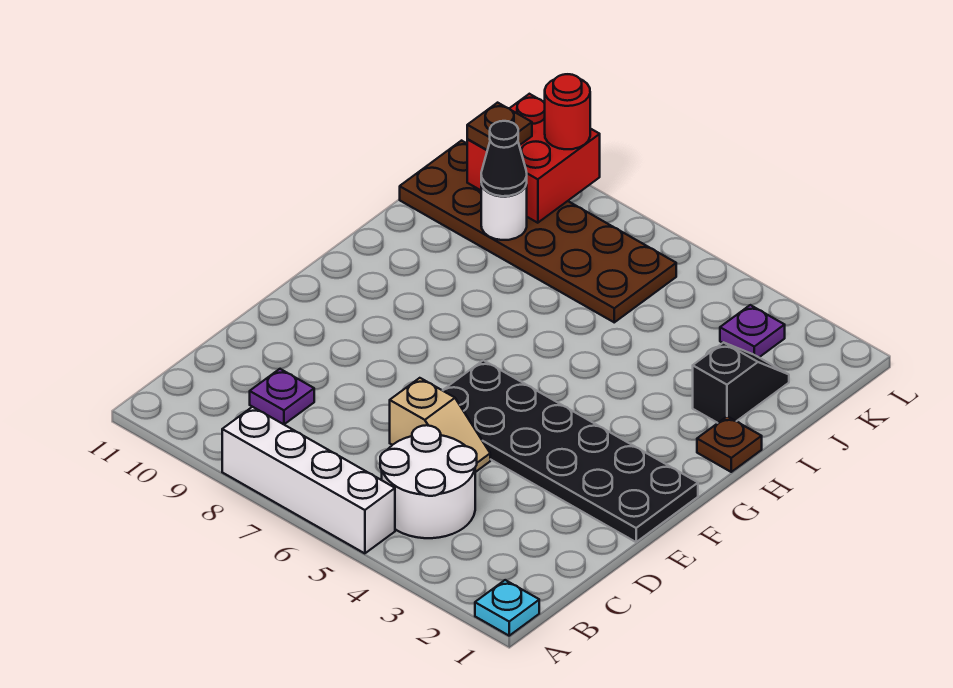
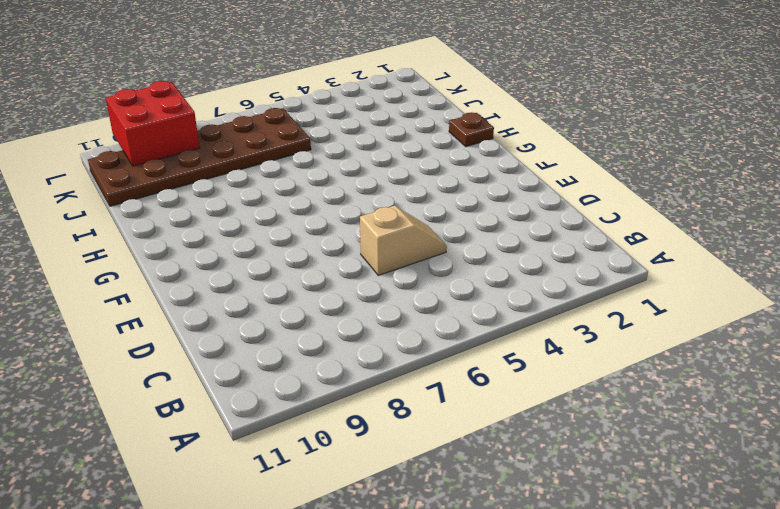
none -> cyan plate A1 level 1
none -> white brick A5:A8 level 1
none -> white round brick B4:C5 level 1

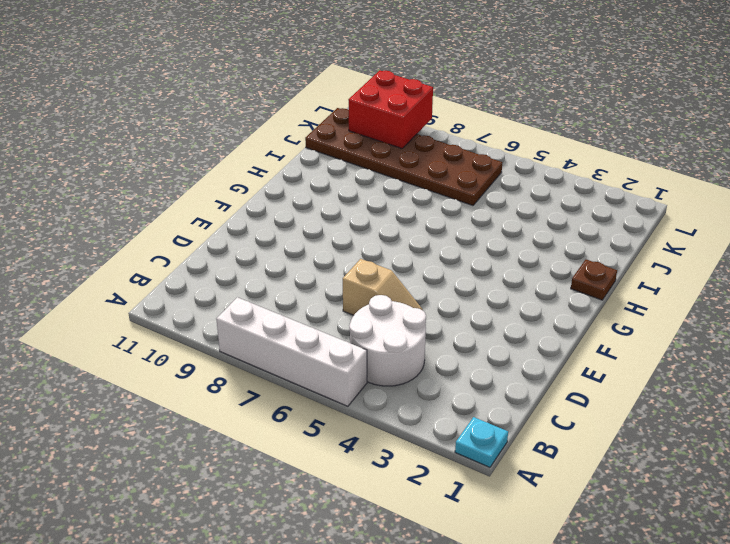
none -> purple plate C9 level 1
none -> black plate E1:F6 level 1
none -> black slope I2:J2 level 1 top I

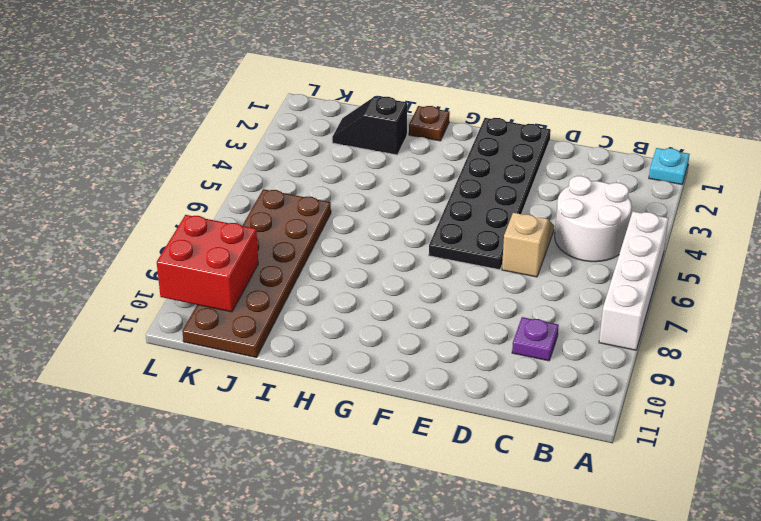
none -> purple plate K3 level 1
none -> white round brick J9 level 2
none -> black cone J9 level 3

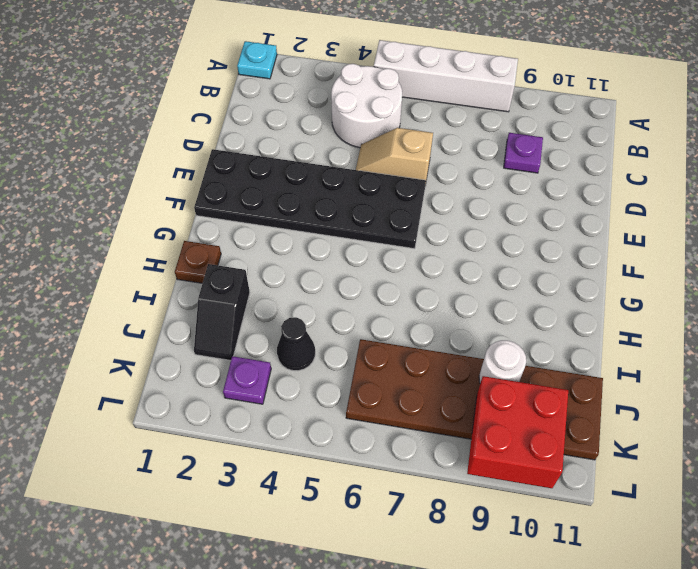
black cone J4 level 1 -> black cone J9 level 3
none -> brown plate K10 level 3
none -> red round brick L9 level 3

